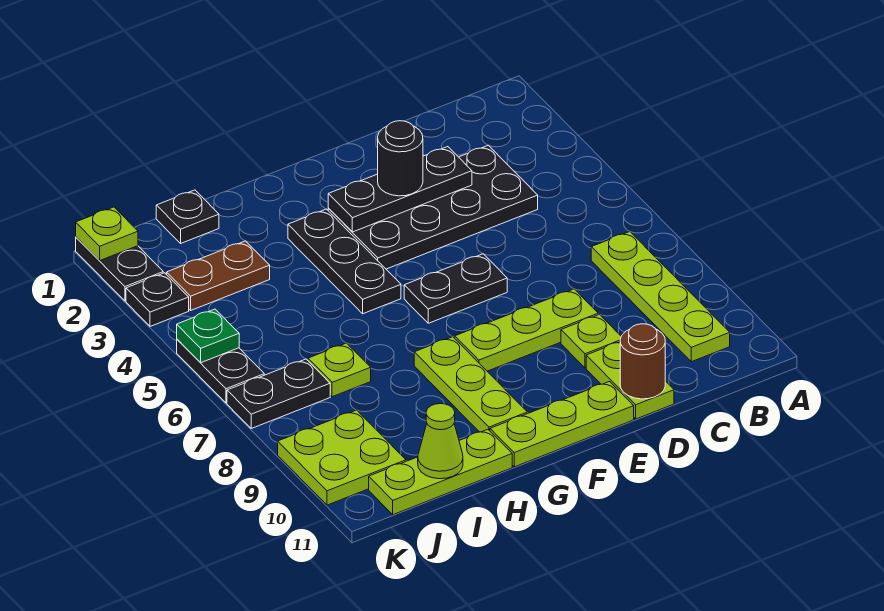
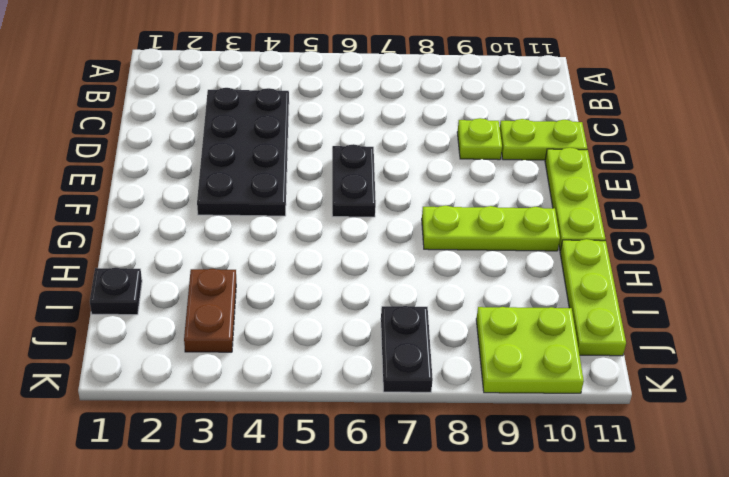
none -> lime plate B7:B10 level 1
none -> lime plate D8:F8 level 1
none -> black plate G3:G5 level 1

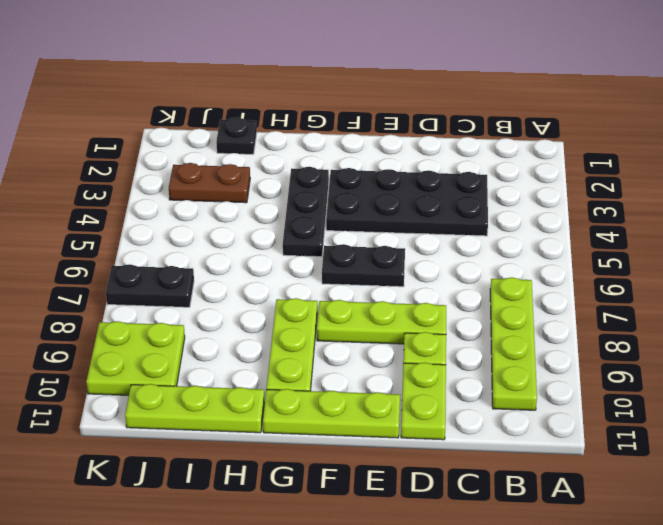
none -> lime plate I7 level 1
none -> black plate K1:K2 level 1
none -> black plate K3 level 1

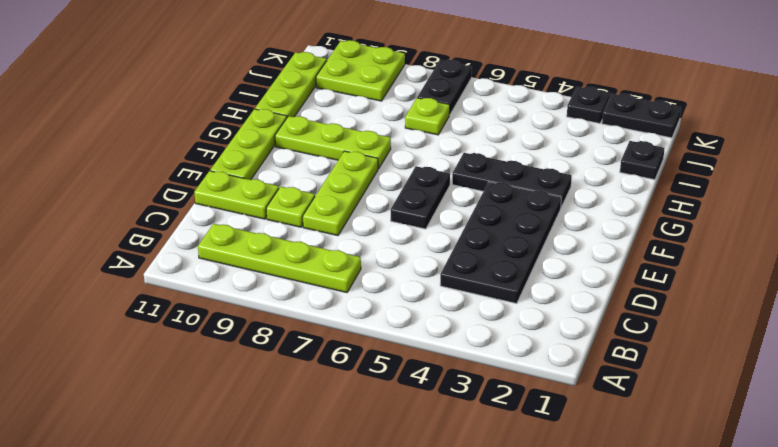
none -> brown plate I3:J3 level 1
none -> black plate K5:K6 level 1
none -> black plate D3:F3 level 2

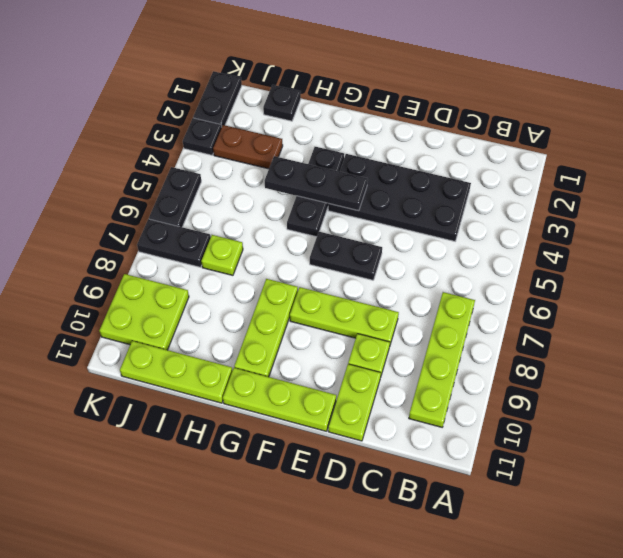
black plate F4:H4 level 2 -> black plate D3:F3 level 2
none -> brown round brick D11 level 2
none -> lime cone I11 level 2
none -> lime plate K1 level 2

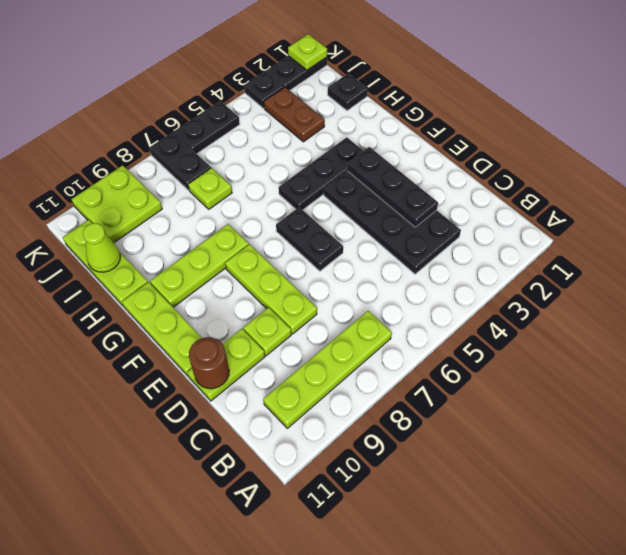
none -> green plate K5 level 2
none -> black round brick E3 level 3

